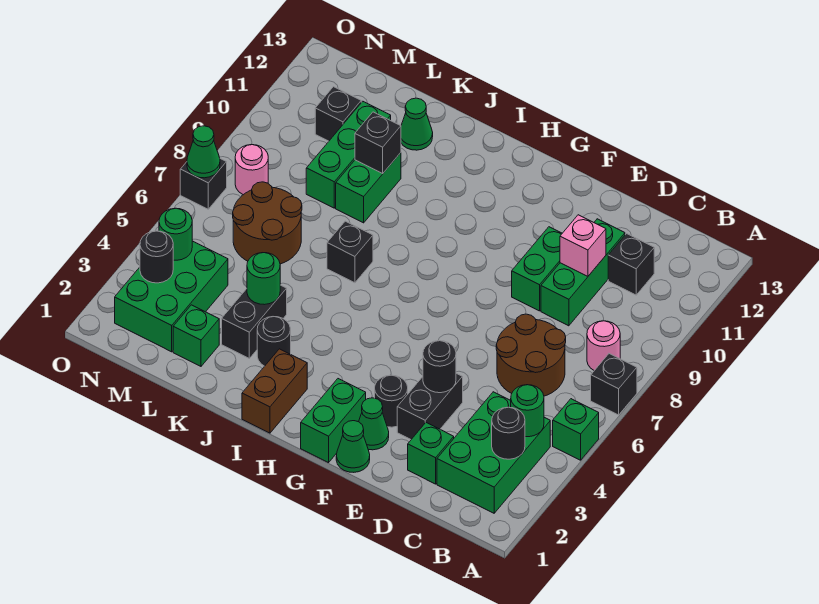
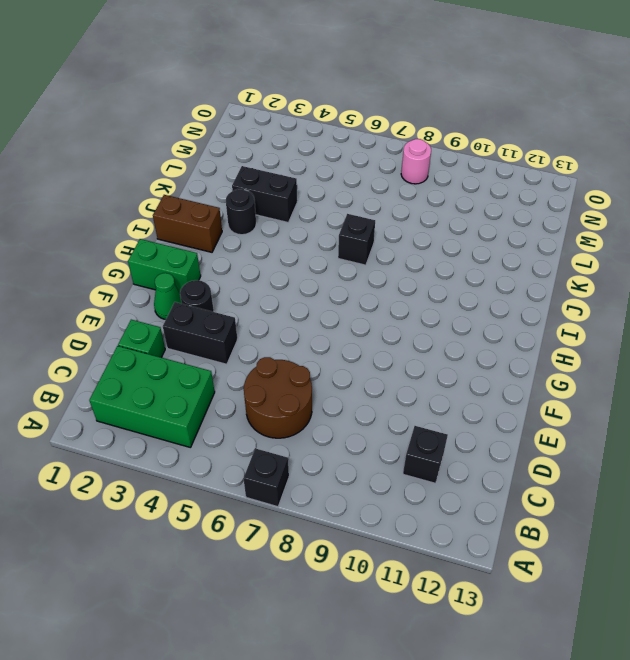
none -> green brick A5 level 1
none -> pink round brick B8 level 1
none -> green brick D9:D11 level 1
none -> green brick E9:E10 level 1

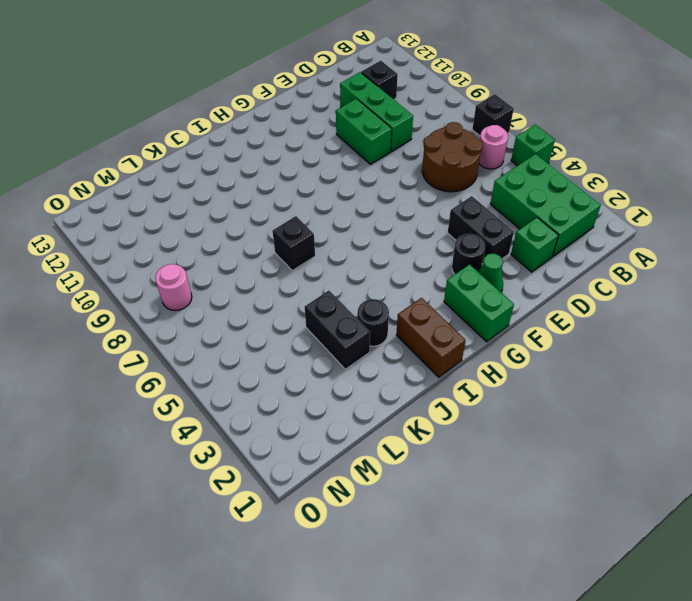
pink round brick B6 level 1 -> pink round brick B8 level 1
none -> green cone F1 level 1
none -> green brick K9:K10 level 1
none -> green cone K12 level 1
none -> green brick L2 level 1

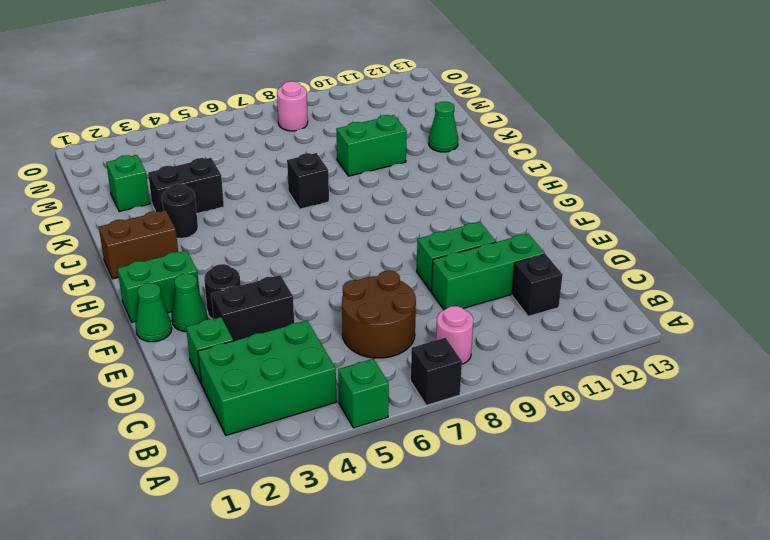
none -> brown round brick L6:M7 level 1
none -> green brick L9:L11 level 1
none -> green brick M2:N4 level 1
none -> black brick M11 level 1

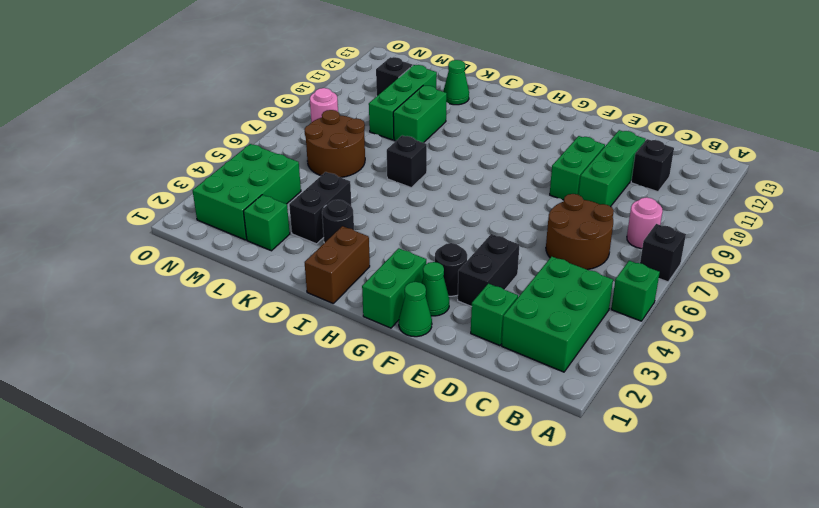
none -> black brick O7 level 1
none -> black round brick B3 level 2
none -> green round brick B4 level 2
none -> pink brick D10 level 2

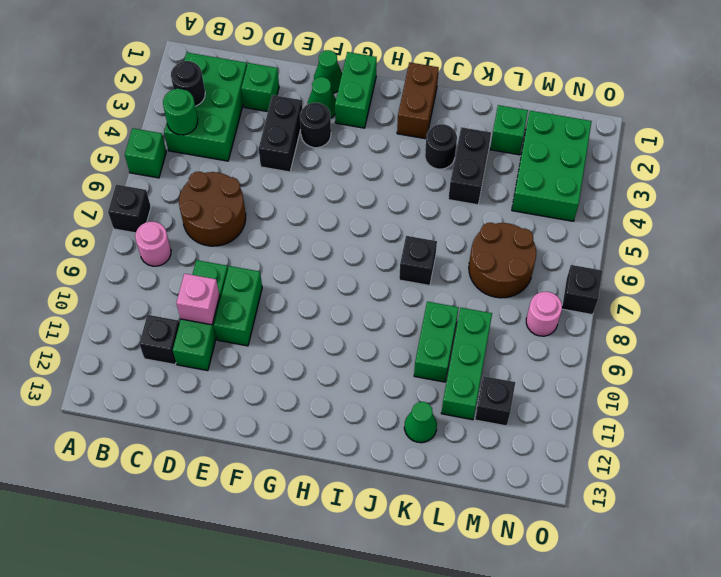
none -> black round brick E4 level 2
none -> green round brick K4 level 2
none -> black brick K10 level 2
none -> black round brick N3 level 2

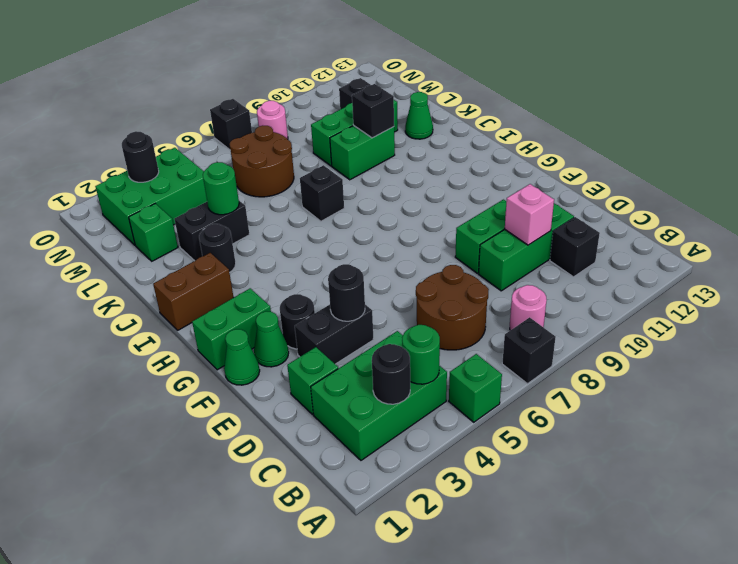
none -> green round brick N4 level 2
none -> green cone O7 level 2

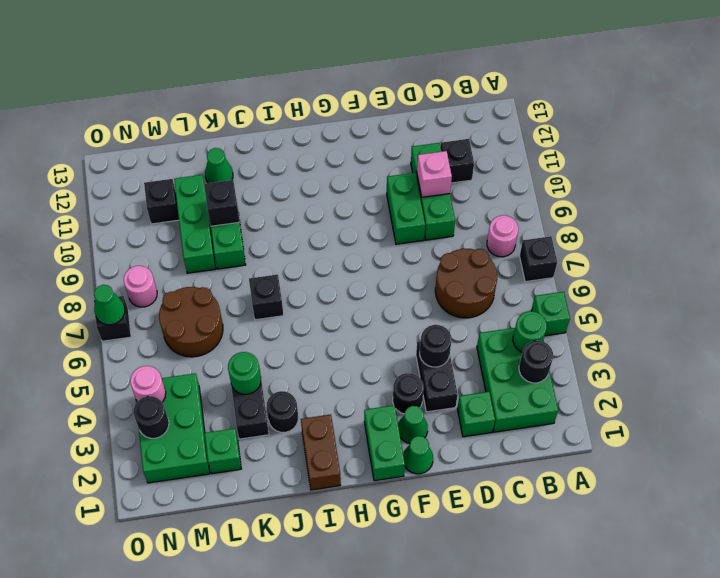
pink round brick N4 level 2 -> green round brick N4 level 2

